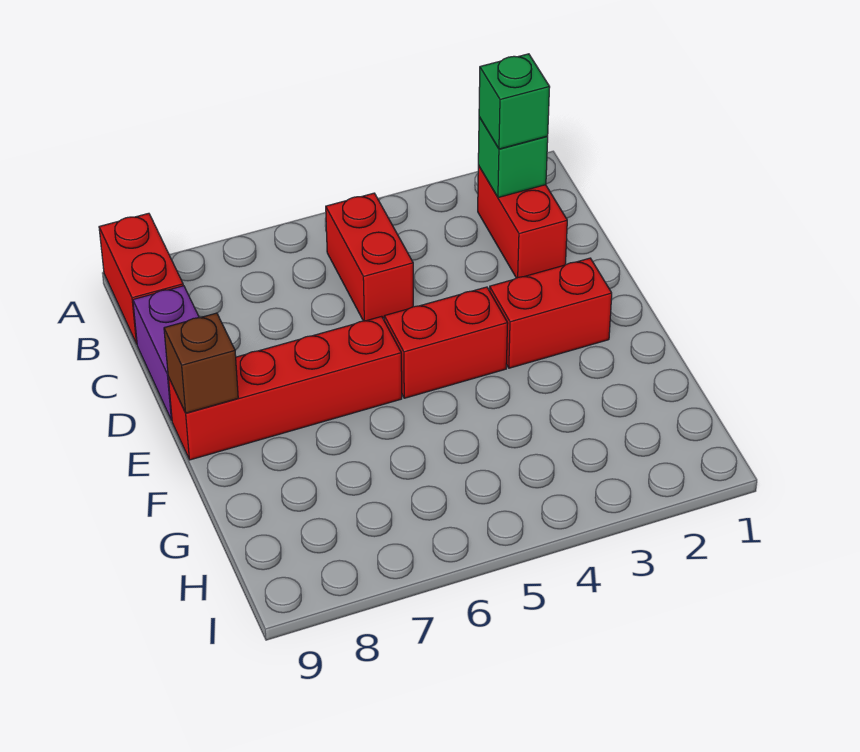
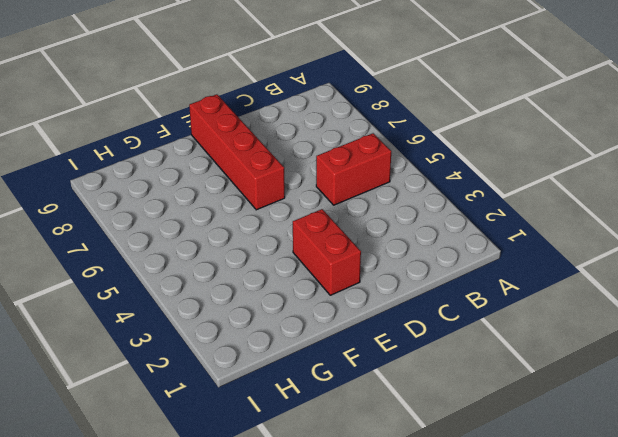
none -> red brick A9:B9 level 1
none -> red brick B2:C2 level 1

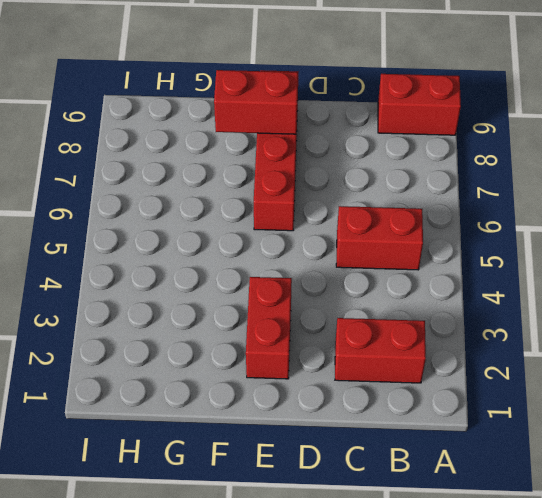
red brick E8:F8 level 2 -> red brick E4:E5 level 1
none -> purple brick C9:D9 level 1
none -> green brick B2 level 2

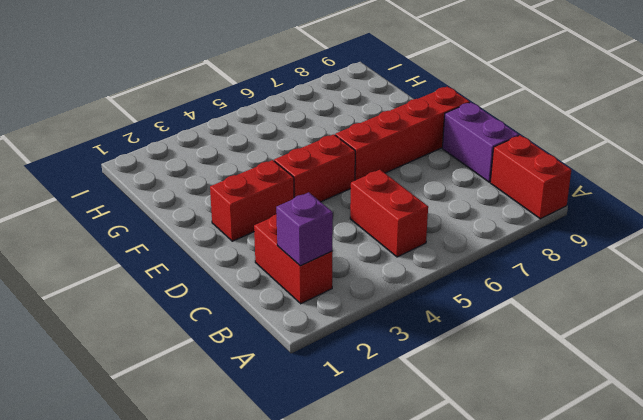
purple brick B2 level 2 -> green brick B2 level 2
none -> brown brick E9 level 2
none -> green brick B2 level 3

